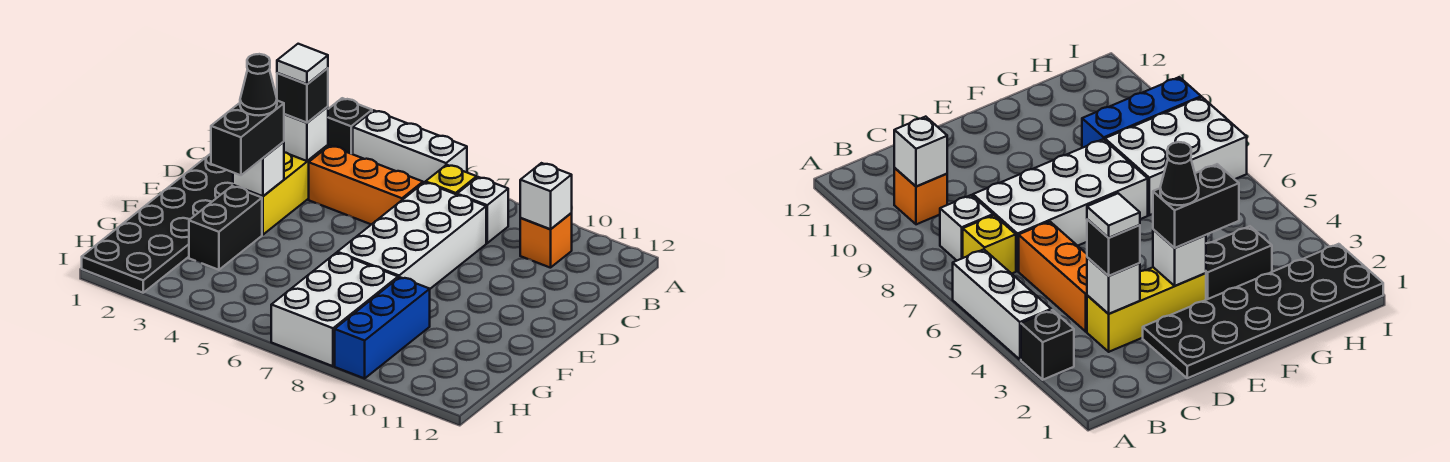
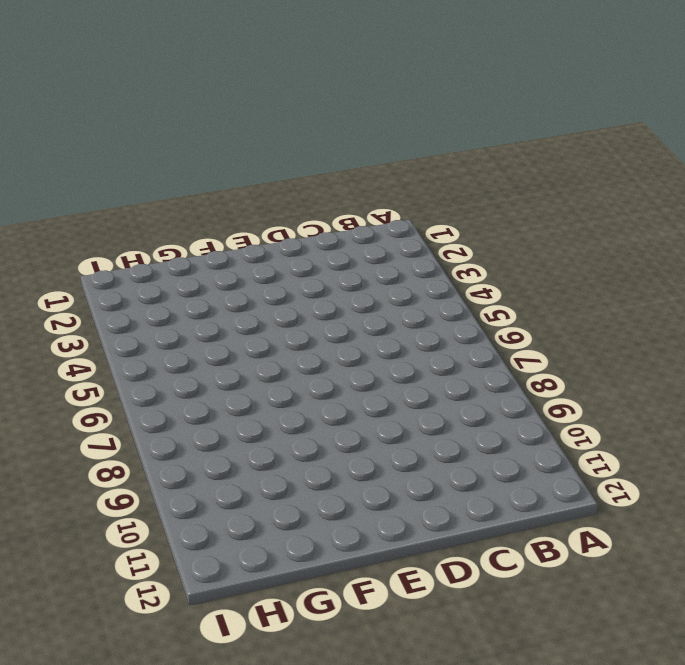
none -> black brick A3 level 1
none -> white brick A4:A6 level 1
none -> yellow brick B7 level 1

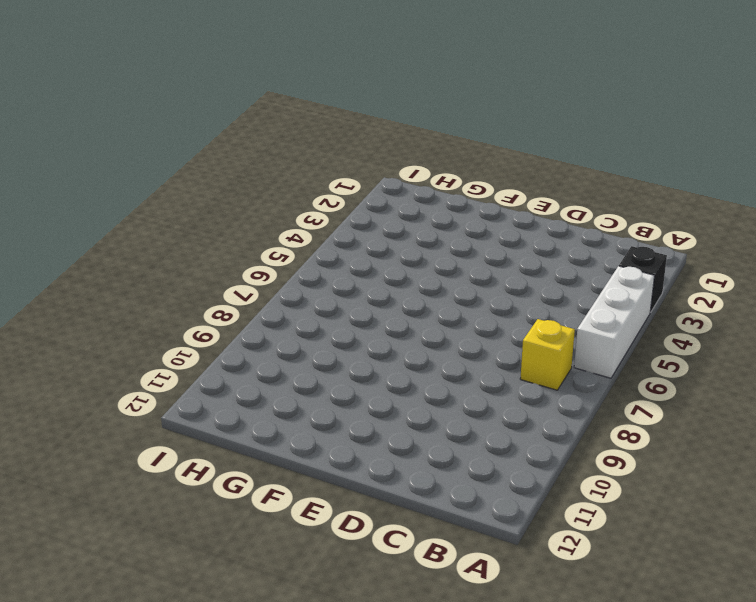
none -> white brick B8 level 1
none -> orange brick B10 level 1
none -> yellow brick C3:E3 level 1

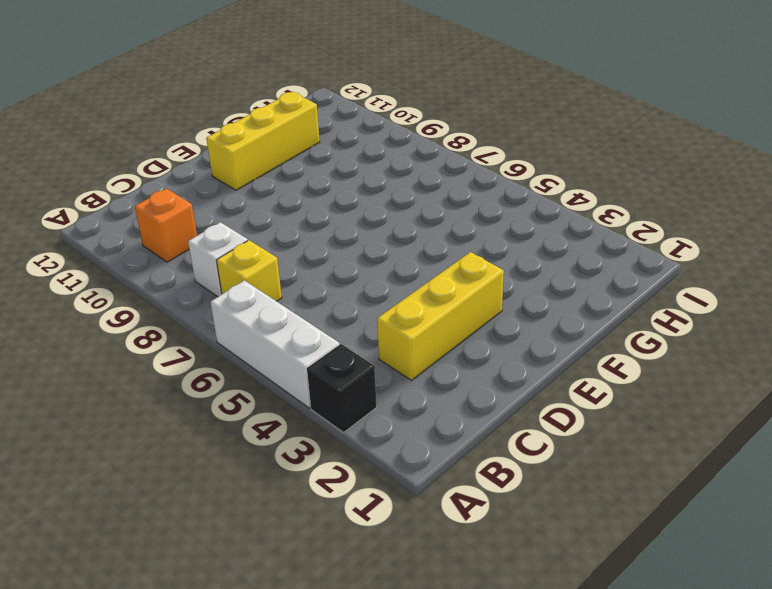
yellow brick E11:G11 level 1 -> none
none -> orange brick C4:C6 level 1
none -> white brick C7:F8 level 1
none -> black plate D1:I2 level 1

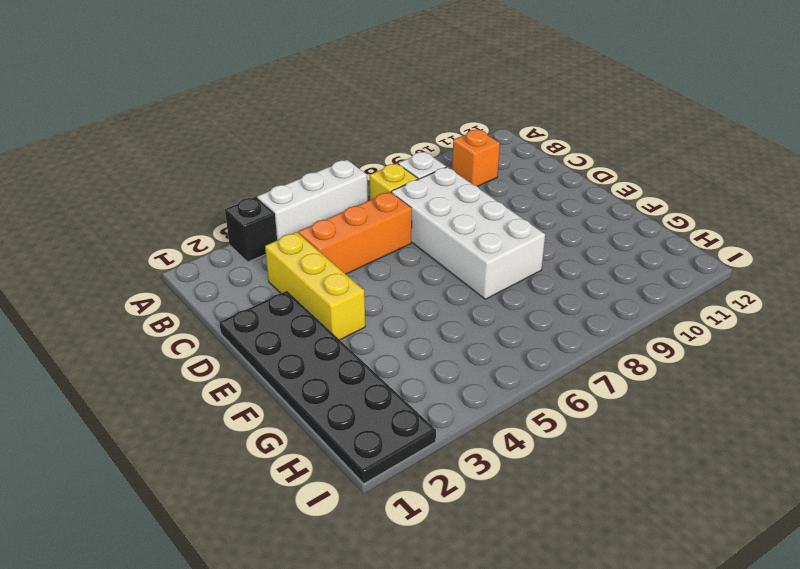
none -> black brick F3:G3 level 1
none -> white brick G7:I8 level 1
none -> blue brick G9:I9 level 1

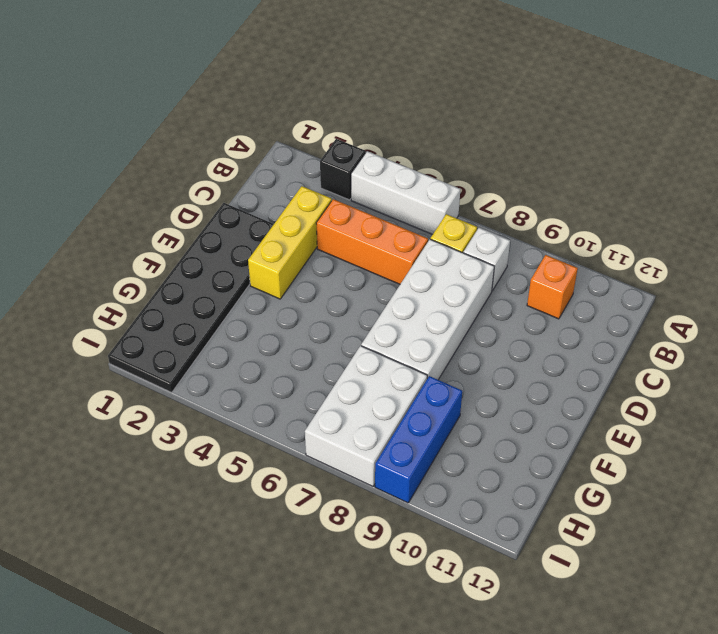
none -> black brick F3:G3 level 1
none -> white brick B10 level 2
none -> white brick C3 level 2

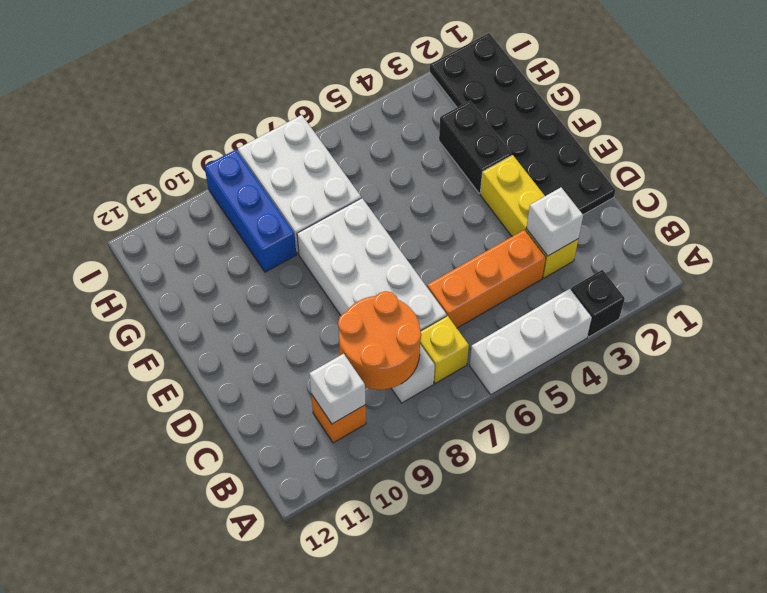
orange round brick B8:C9 level 2 -> none
none -> white brick E3 level 2
none -> black brick C3 level 3
none -> black brick E3:F3 level 3

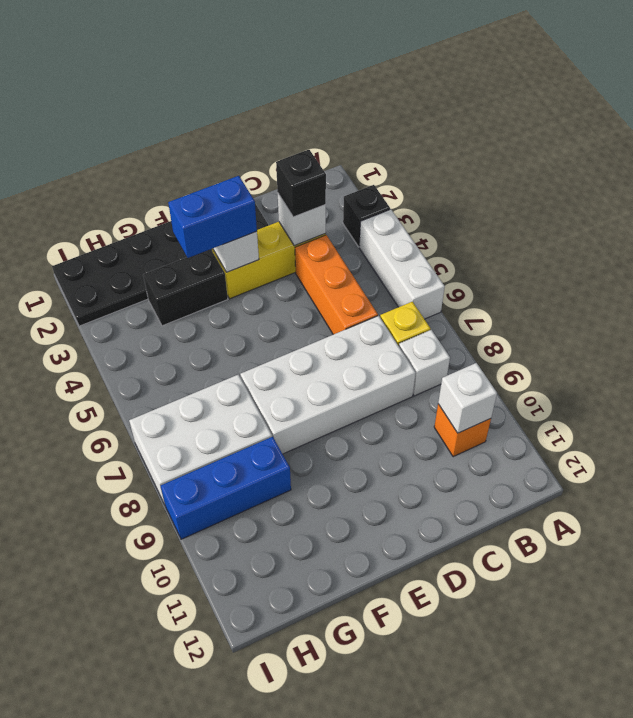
blue brick E3:F3 level 3 -> black brick E3:F3 level 3
none -> white tile C3 level 4
none -> black cone E3 level 4

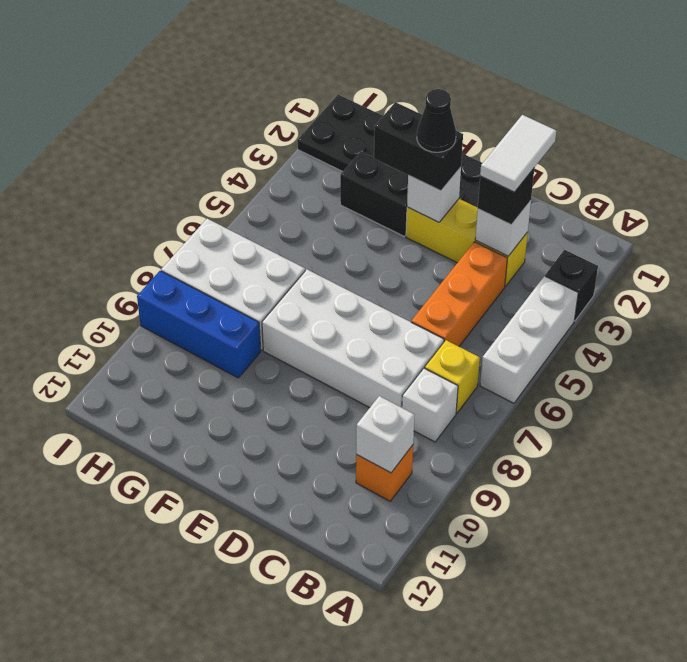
white tile C2:C3 level 4 -> white tile C3 level 4

